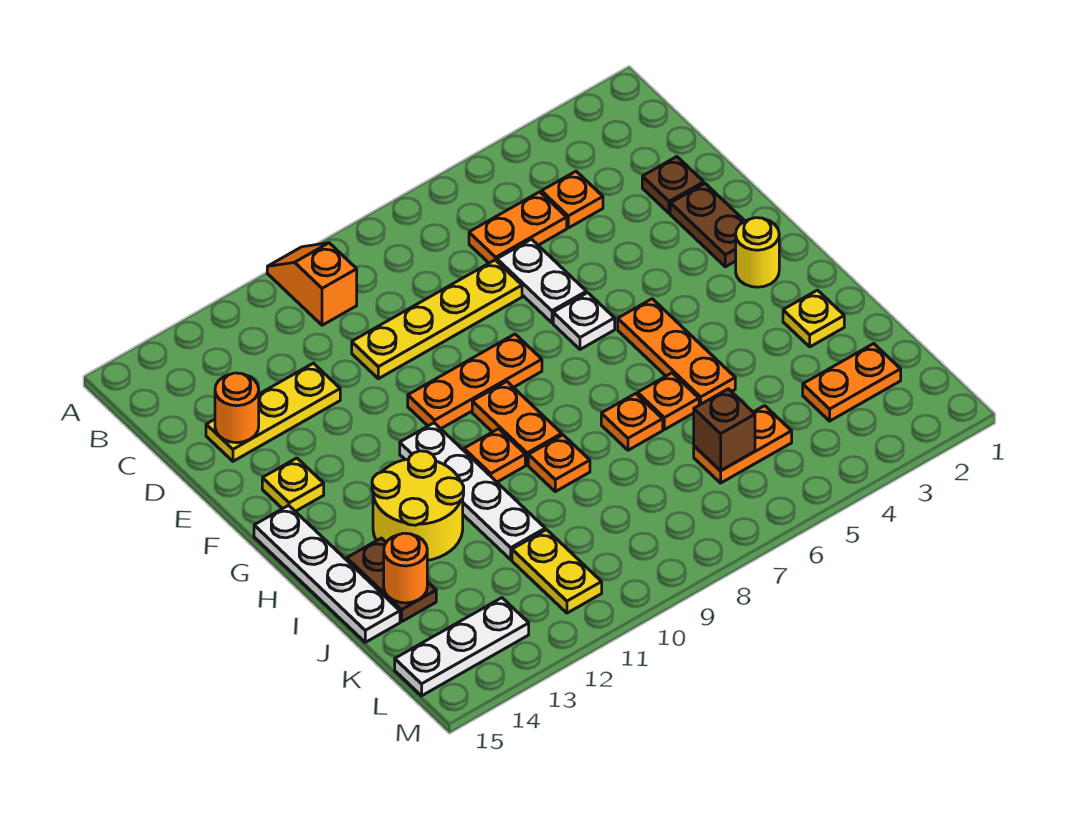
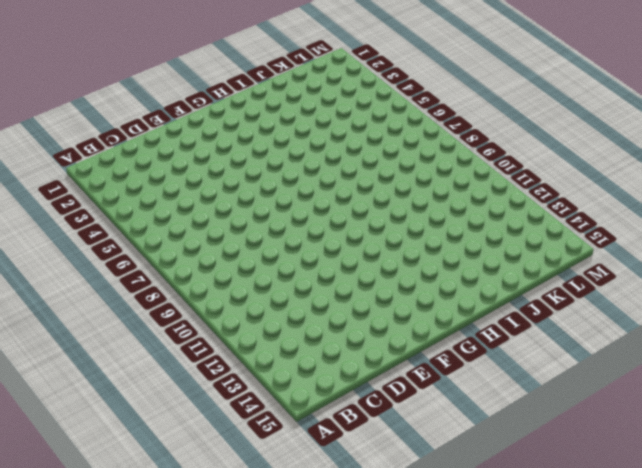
none -> orange slope A10:B10 level 1 top B
none -> orange plate C4 level 1
none -> orange plate C5:C6 level 1
none -> brown plate D2 level 1

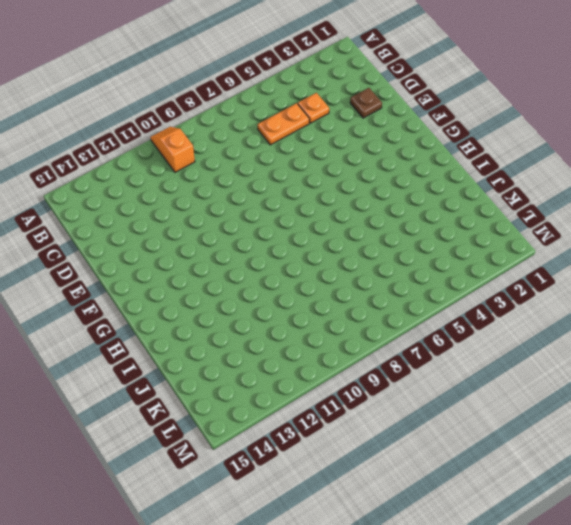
none -> white plate D6:E6 level 1
none -> yellow plate D7:D10 level 1
none -> yellow plate D12:D14 level 1
none -> brown plate E2:F2 level 1

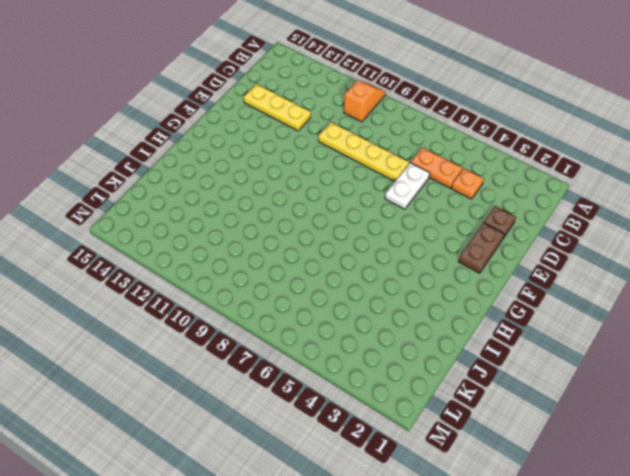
none -> white plate F6 level 1
none -> orange plate F8:F10 level 1
none -> yellow plate F14 level 1
none -> yellow round brick G2 level 1

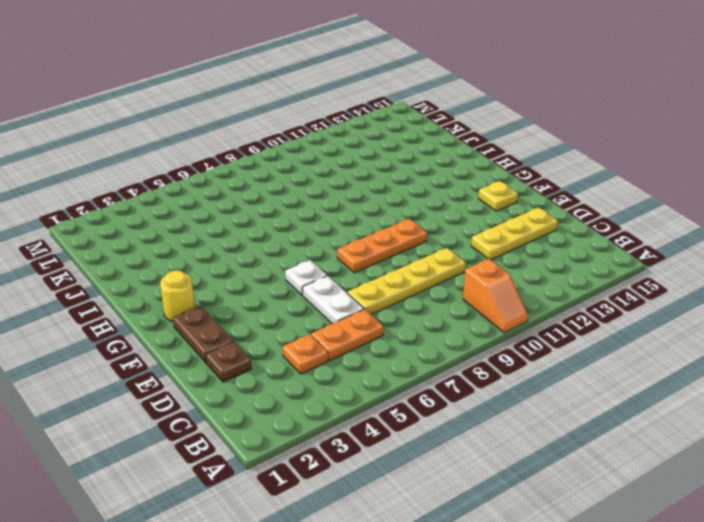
none -> orange plate G5:I5 level 1
none -> orange plate G9:H9 level 1
none -> white plate G11:J11 level 1
none -> white plate G15:J15 level 1

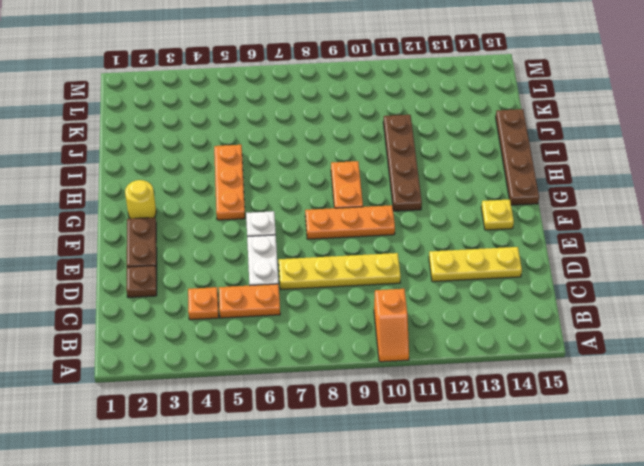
brown plate G11:J11 level 1 -> white plate G11:J11 level 1
brown plate G15:J15 level 1 -> white plate G15:J15 level 1
none -> orange plate H10 level 1
none -> yellow round brick H12:I13 level 1
none -> yellow plate I2 level 1
none -> orange plate I6 level 1

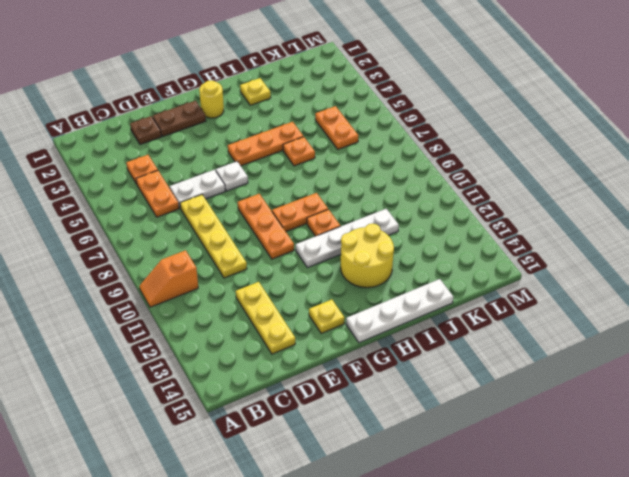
none -> orange plate I7 level 1
none -> orange plate I9 level 1
none -> brown plate I14:J14 level 1
none -> orange plate K2:K3 level 1

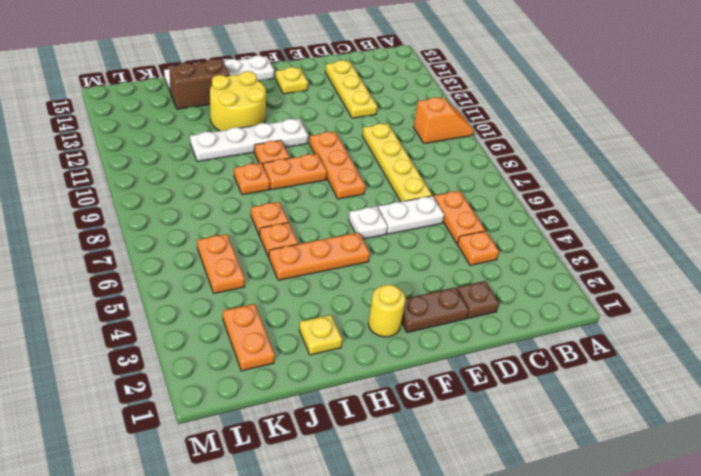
brown brick I14:J14 level 1 -> brown plate I14:J14 level 1
none -> yellow plate K11:L11 level 1
none -> white plate L13:L15 level 1
none -> orange round brick D14 level 2
none -> orange round brick J14 level 2

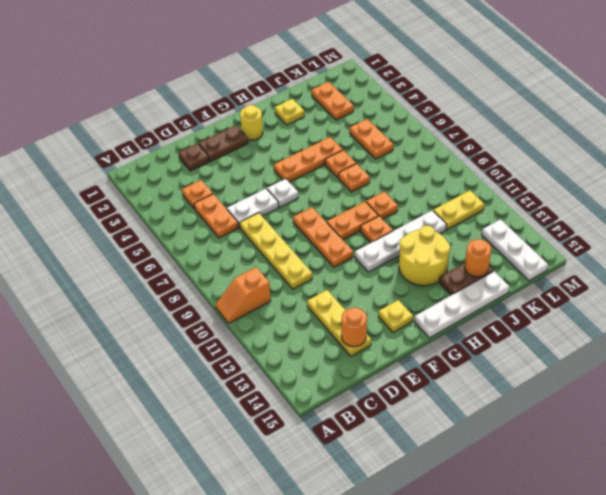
none -> brown brick K6 level 2

